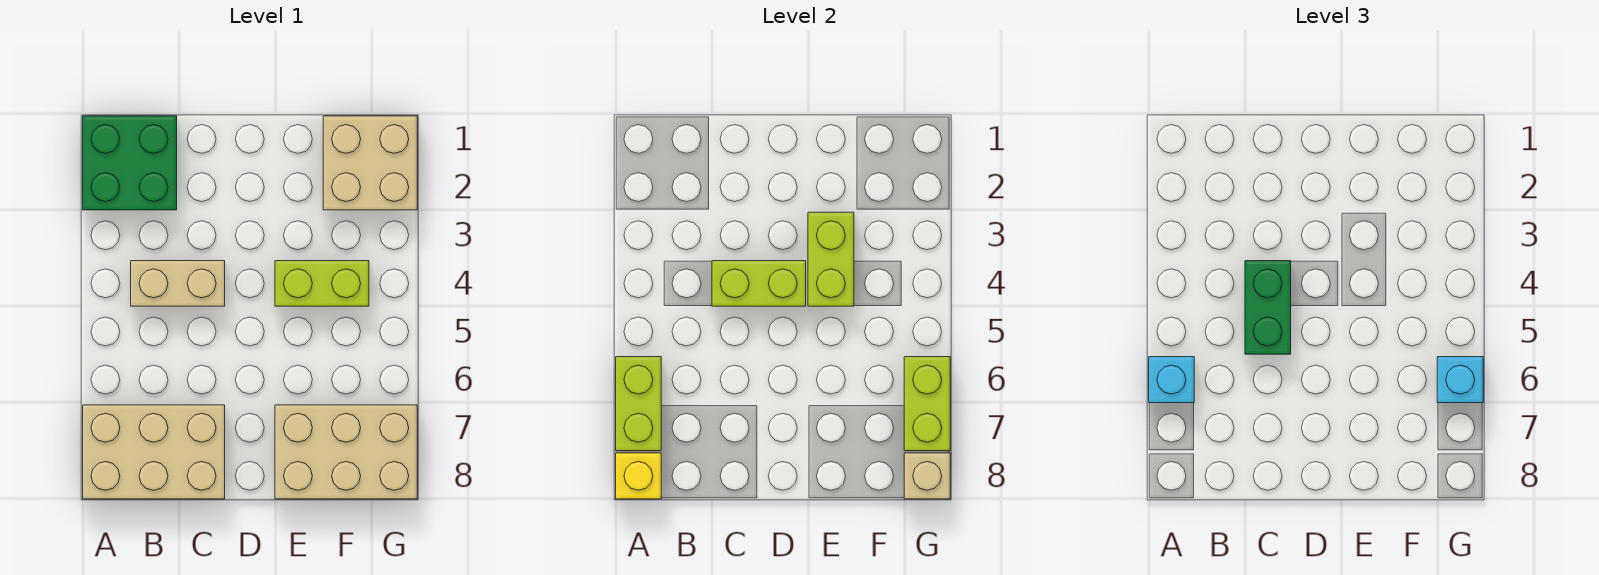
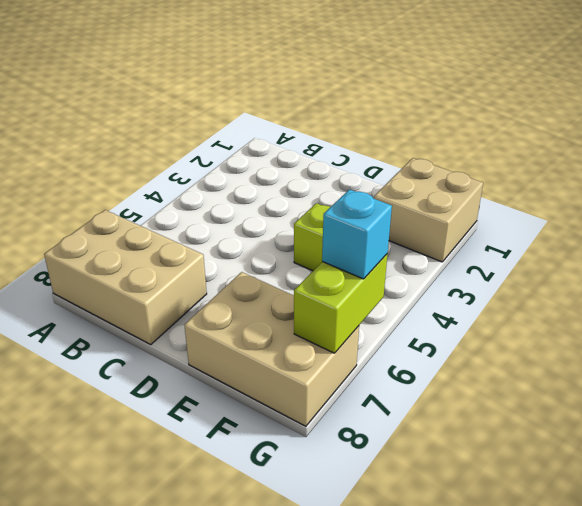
none -> green brick A1:B2 level 1
none -> tan brick B4:C4 level 1
none -> lime brick A6:A7 level 2

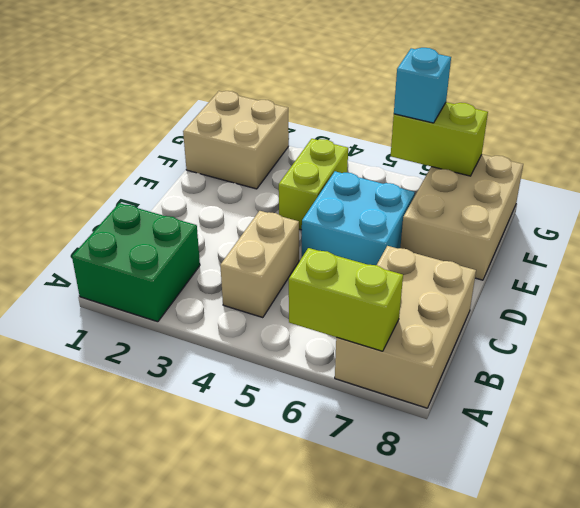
cyan brick D5:E6 level 1 -> none
none -> yellow brick A8 level 2
none -> lime brick C4:D4 level 2
none -> lime brick E3:E4 level 2

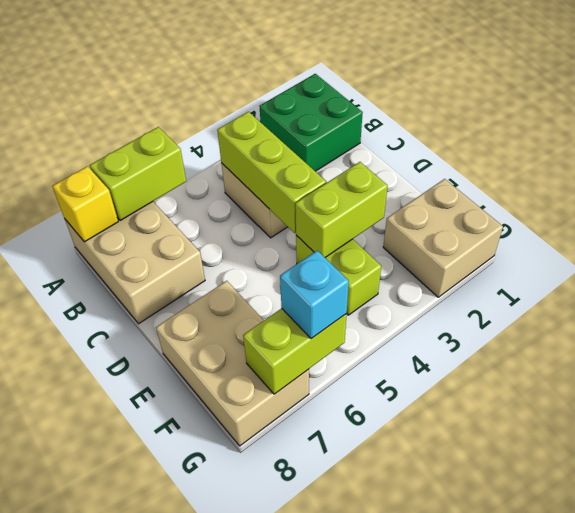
lime brick B4:D4 level 2 -> lime brick C4:D4 level 2
none -> tan brick G8 level 2
none -> cyan brick A6 level 3
none -> green brick C4:C5 level 3

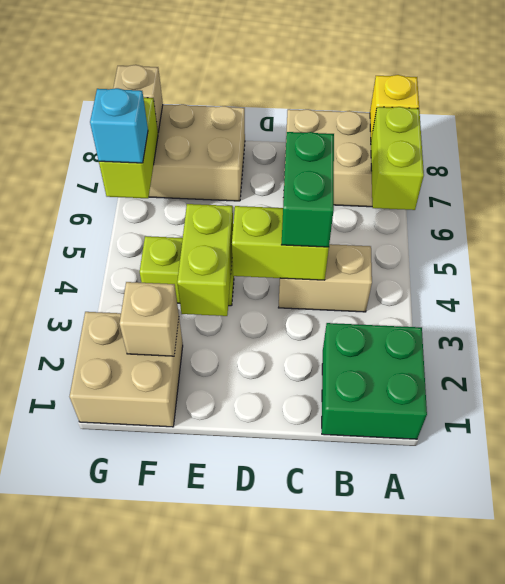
tan brick F2 level 2 -> none
none -> cyan brick A6 level 3

